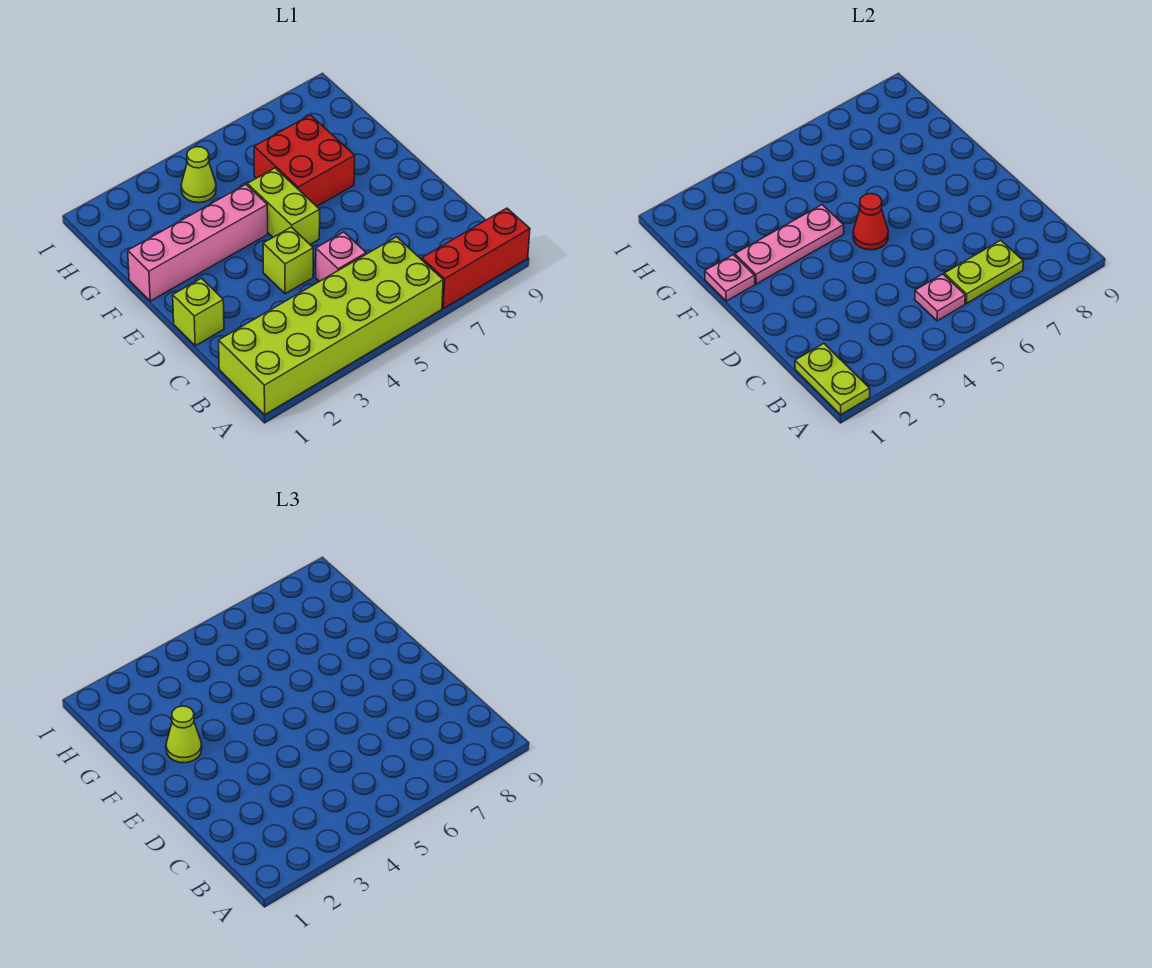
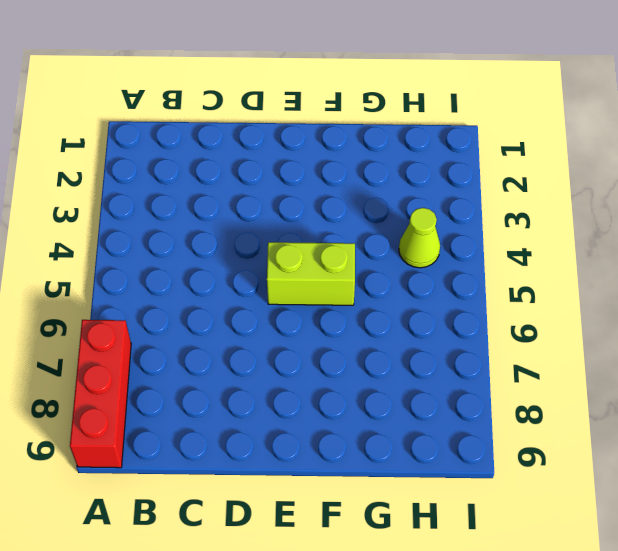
none -> lime brick A1:B6 level 1
none -> pink brick C5 level 1
none -> lime brick D1 level 1

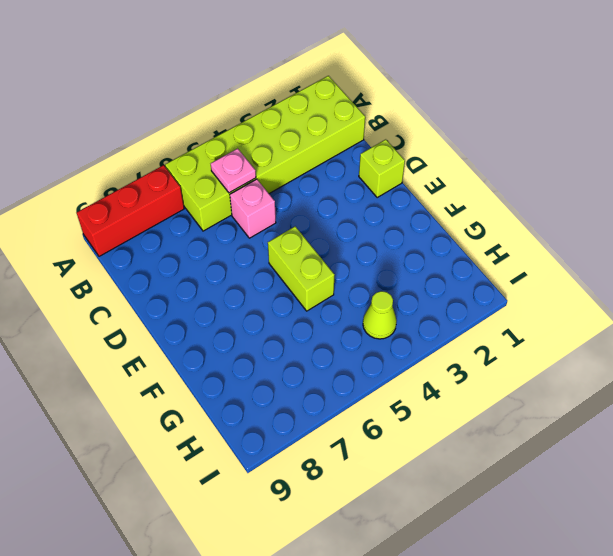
none -> lime brick D4 level 1
none -> pink brick F1:F4 level 1
none -> red brick F6:G7 level 1

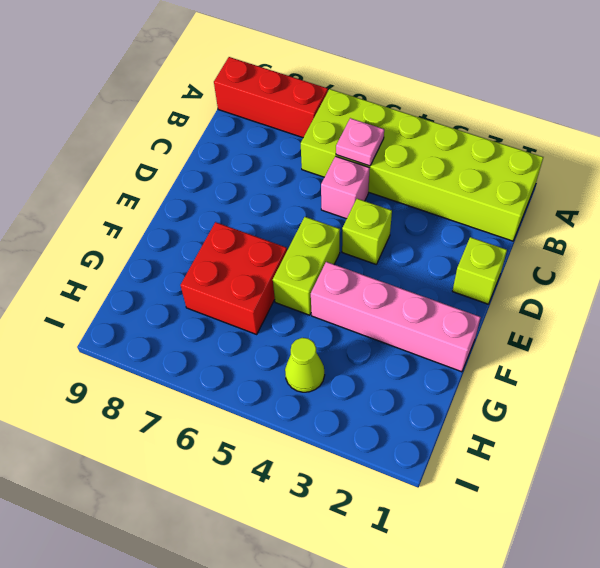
none -> lime plate A1:B1 level 2
none -> lime plate B6:B7 level 2
none -> red cone E5 level 2

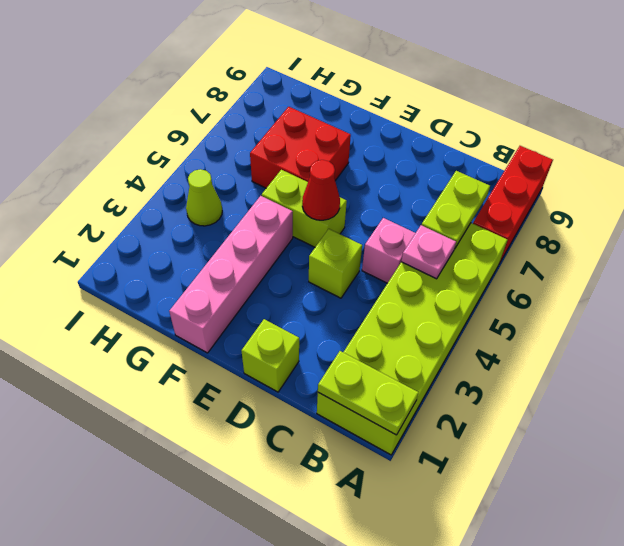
none -> pink plate F1 level 2
none -> pink plate F2:F4 level 2
none -> lime cone F2 level 3

